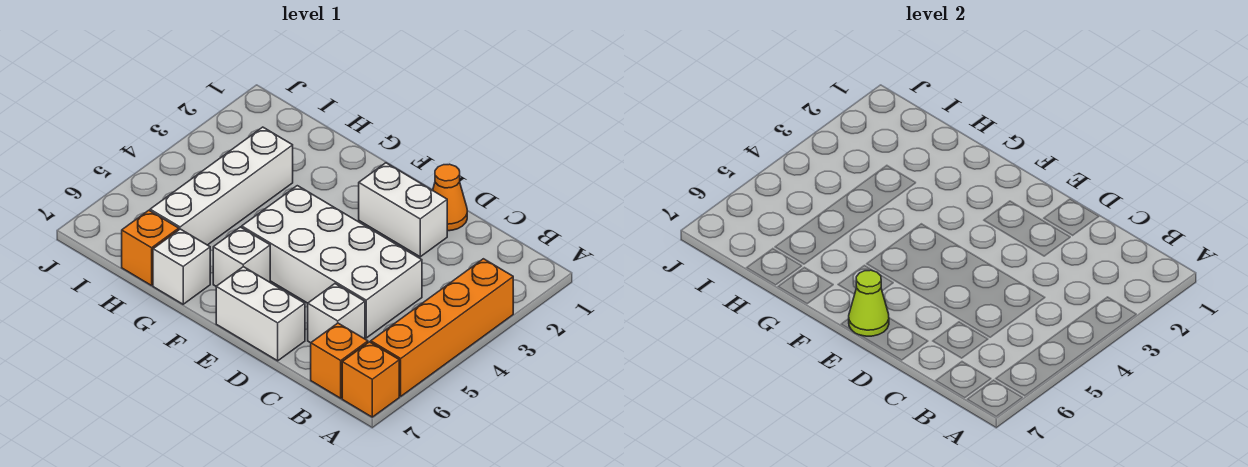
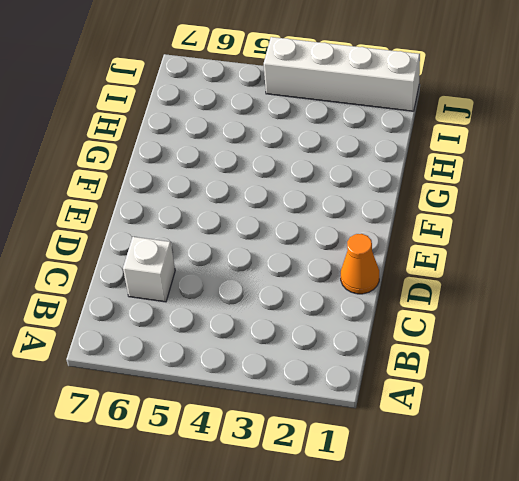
white brick J1:J4 level 1 -> white brick H3:H6 level 1
none -> orange brick A3:A6 level 1
none -> orange brick A7 level 1
none -> orange brick B7 level 1

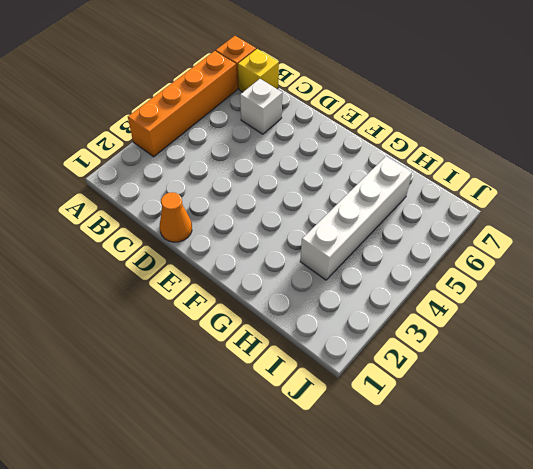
yellow brick B7 level 1 -> orange brick B7 level 1
none -> white brick C4:F5 level 1
none -> white brick D2:E2 level 1
none -> white brick D7:E7 level 1

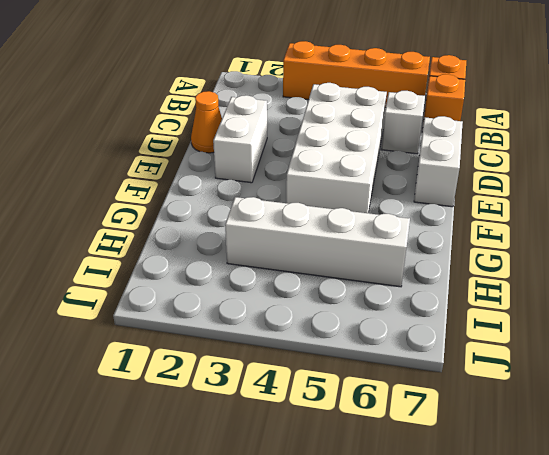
none -> white brick F6 level 1
none -> white brick G7 level 1
none -> orange brick H7 level 1

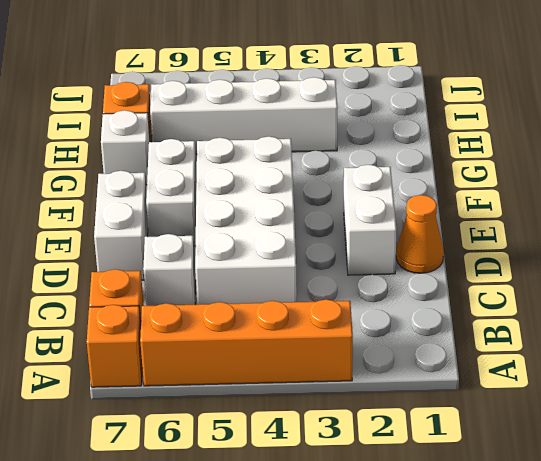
white brick E6:F6 level 1 -> white brick F6 level 1
none -> lime cone E7 level 2

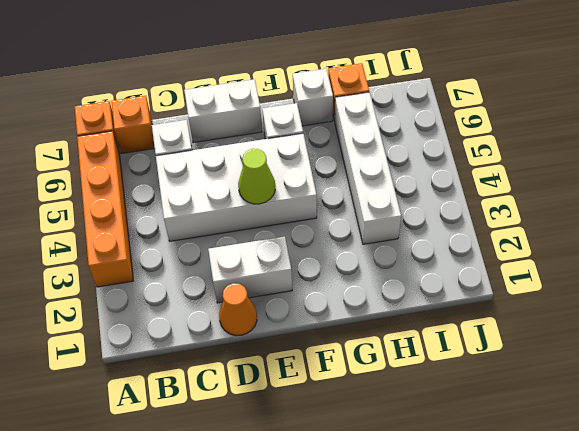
lime cone E4 level 2 -> lime cone E7 level 2

